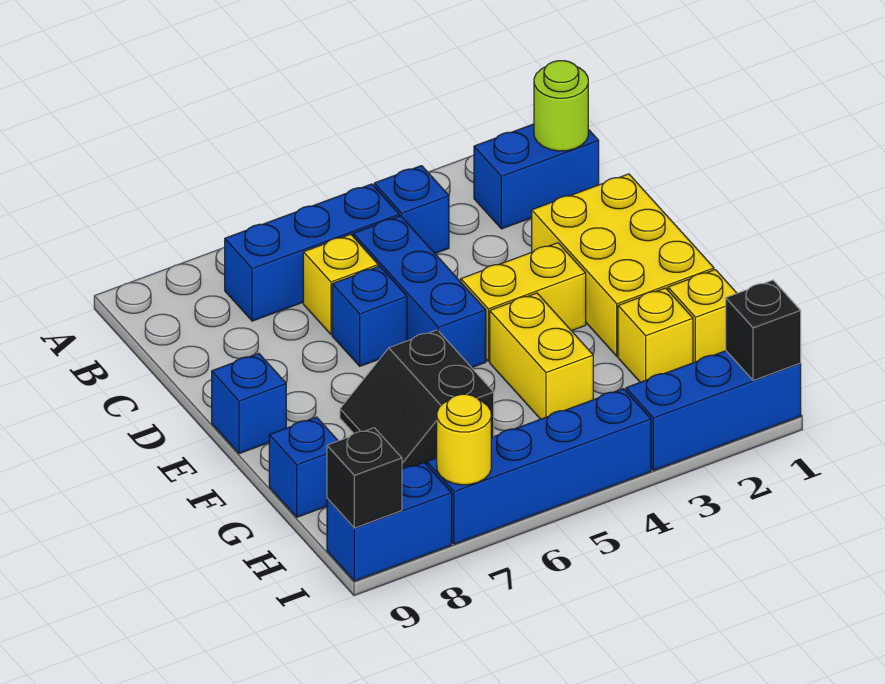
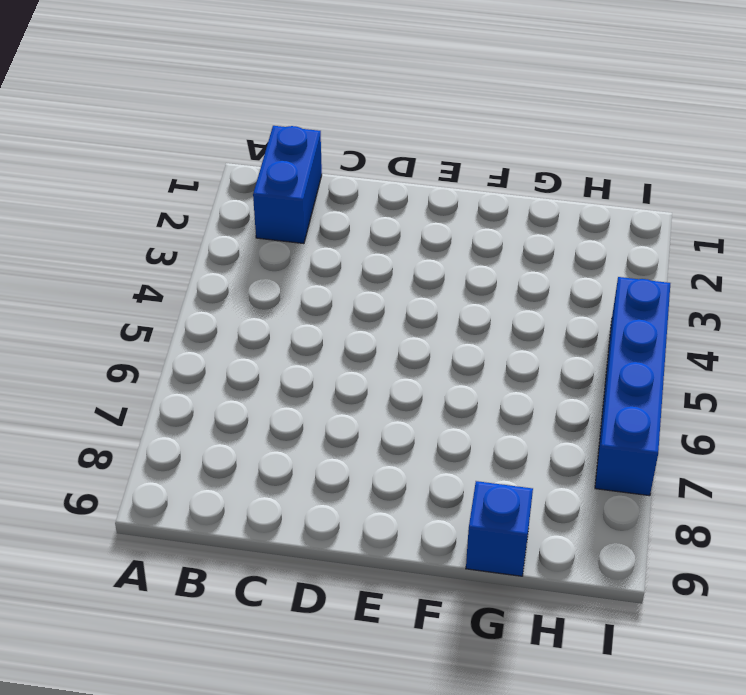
none -> blue brick B4 level 1
none -> blue brick B5:B7 level 1
none -> blue brick C5:E5 level 1

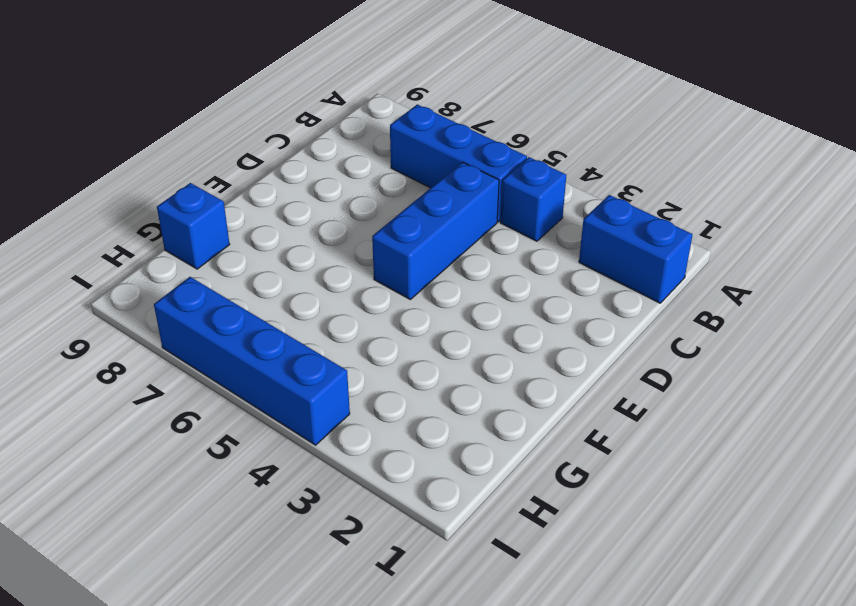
none -> yellow brick C6 level 1
none -> yellow brick D1:F2 level 1
none -> blue brick D6 level 1

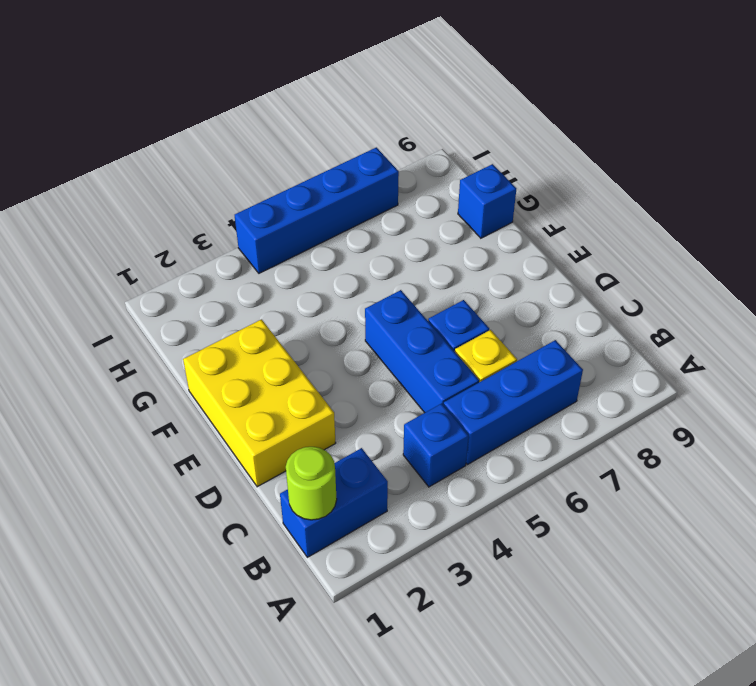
none -> yellow brick E3:E4 level 1
none -> blue brick E9 level 1
none -> yellow brick F4:G4 level 1

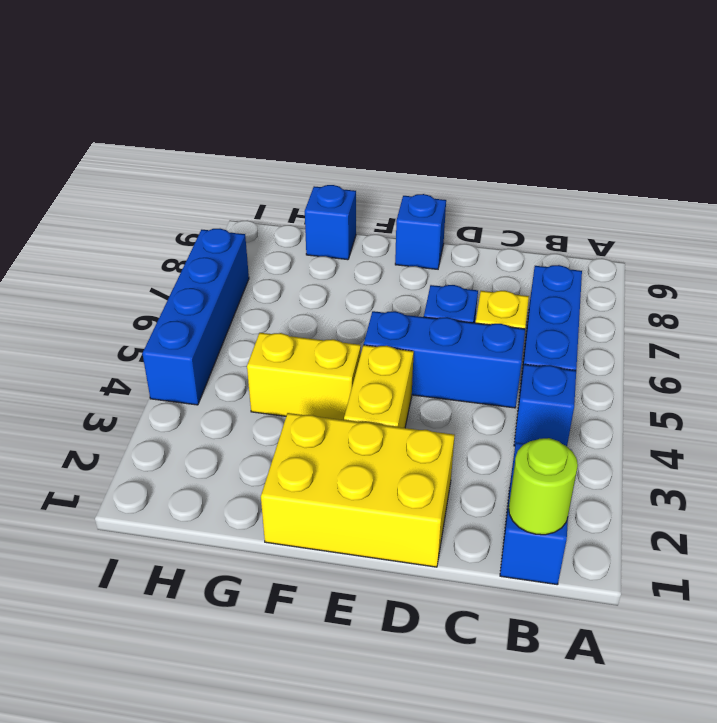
none -> black slope F6:G7 level 1 top 6
none -> yellow brick G1 level 1
none -> yellow brick G2 level 1

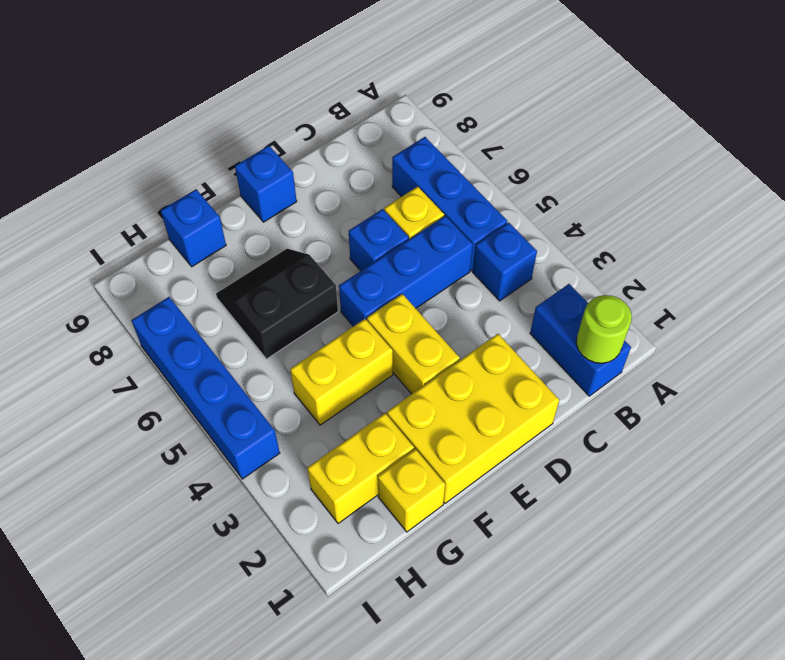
yellow brick G2:H2 level 1 -> yellow brick G2 level 1
none -> blue brick I1:I3 level 1
none -> blue brick I8:I9 level 1
none -> black brick I1 level 2

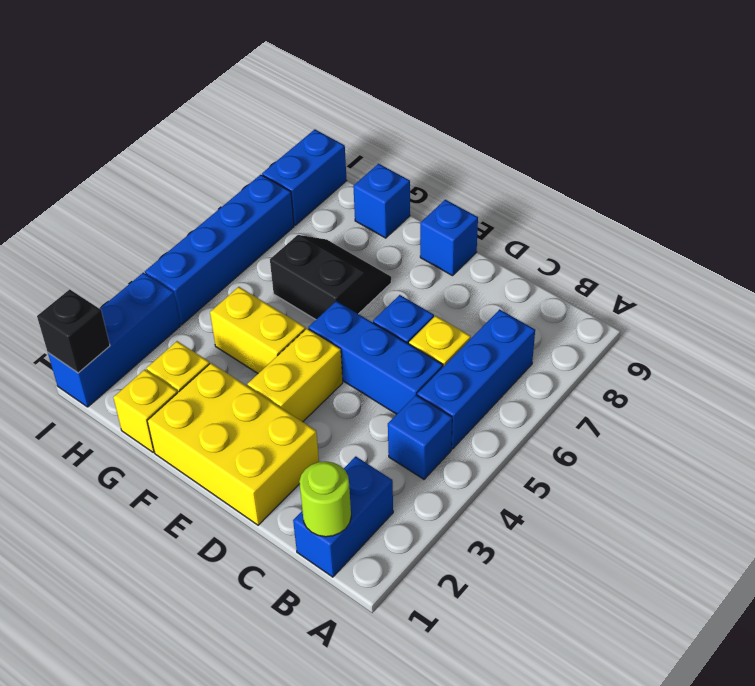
none -> yellow round brick I7 level 2
none -> black brick I9 level 2

